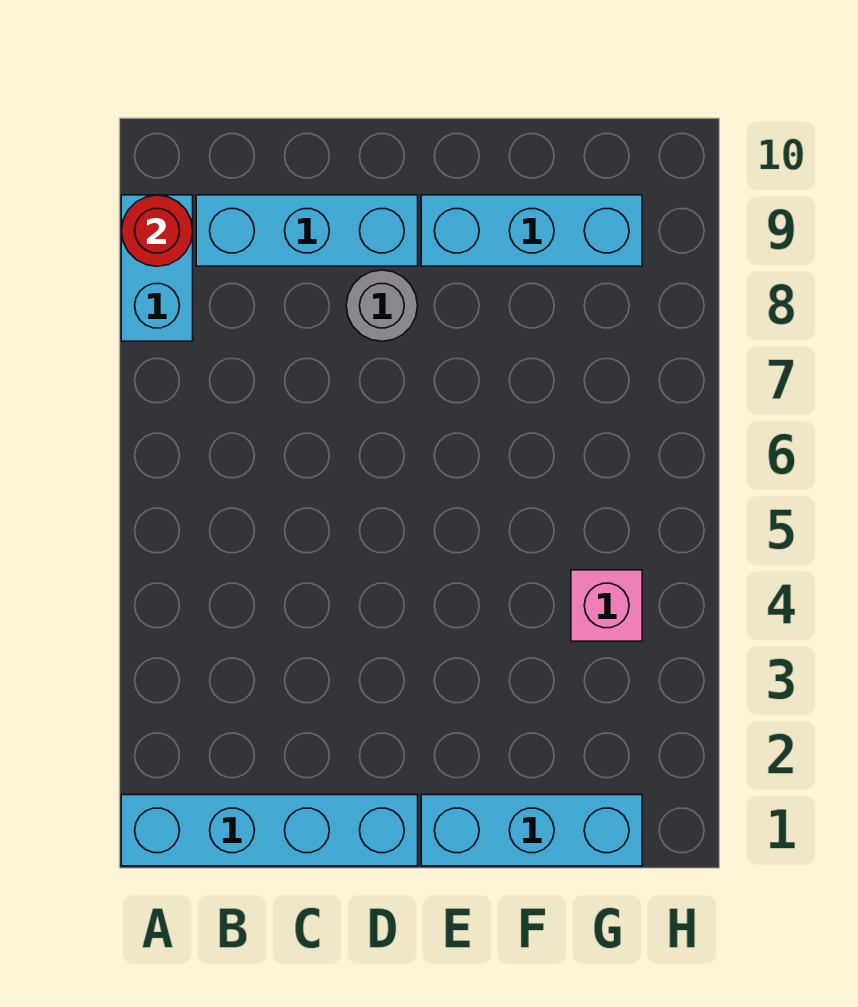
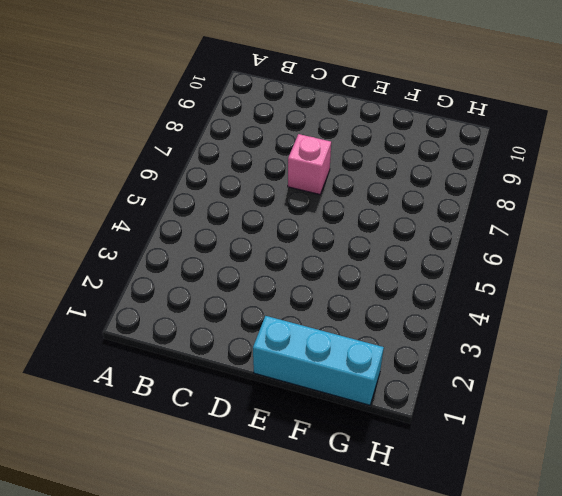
pink brick D7 level 1 -> pink brick G4 level 1
none -> cyan brick A1:D1 level 1
none -> cyan brick A8:A9 level 1

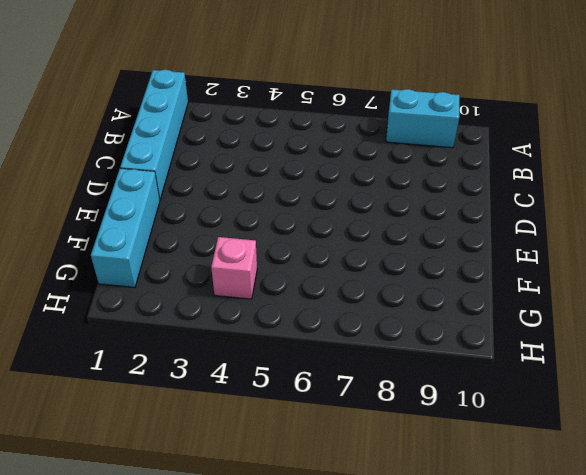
none -> cyan brick B9:D9 level 1
none -> grey round brick D8 level 1

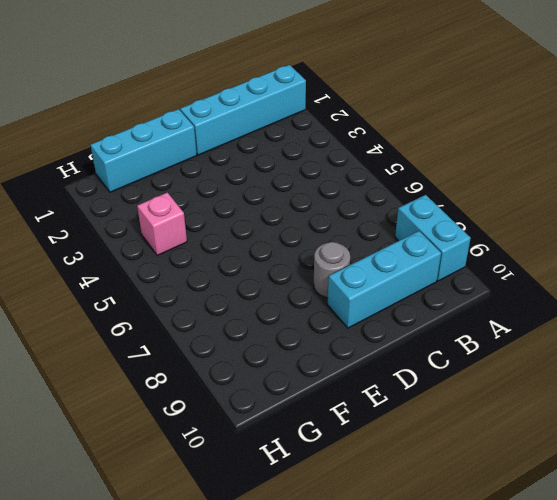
none -> cyan brick E9:G9 level 1
none -> red round brick A9 level 2

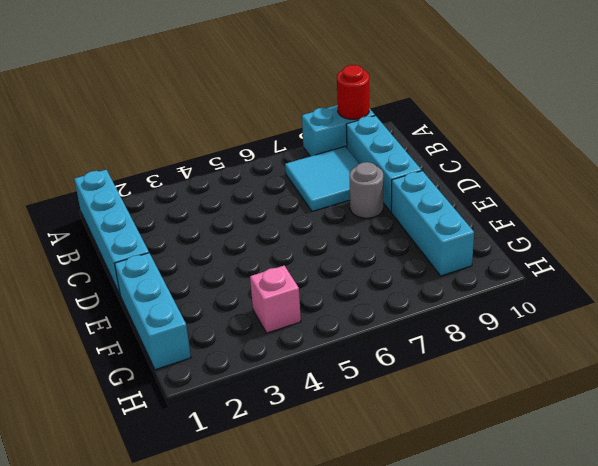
cyan tile B7:C8 level 1 -> none

